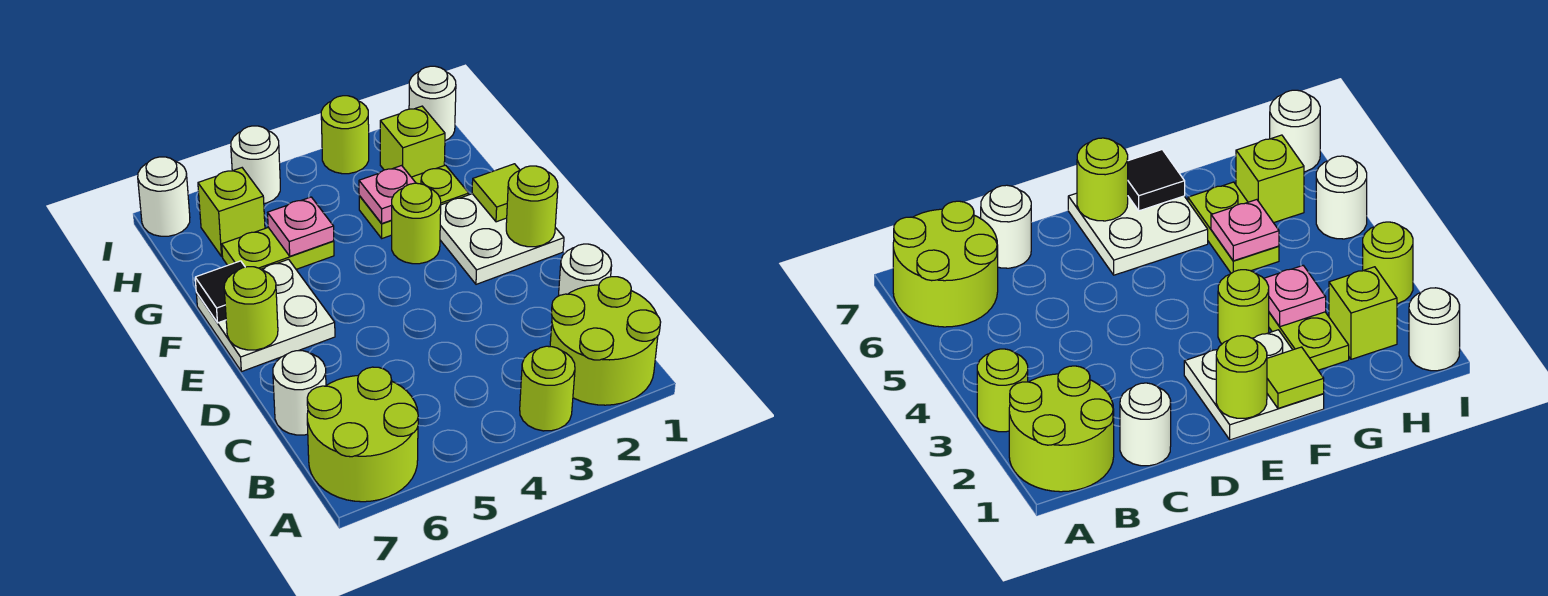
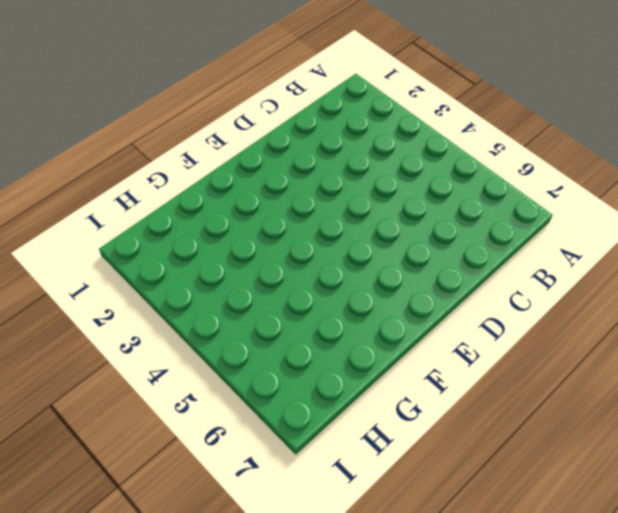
none -> lime round brick A1:B2 level 1
none -> lime round brick A3 level 1
none -> lime round brick A6:B7 level 1

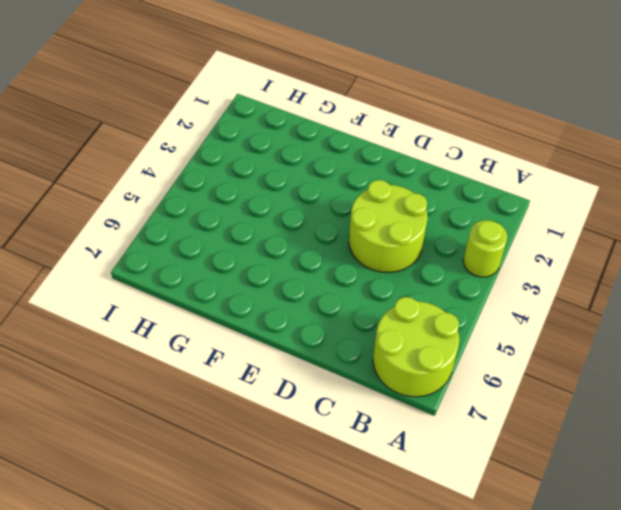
lime round brick C3:D4 level 1 -> lime round brick A1:B2 level 1
none -> white round brick C1 level 1
none -> white round brick C7 level 1
none -> white plate E1:F2 level 1

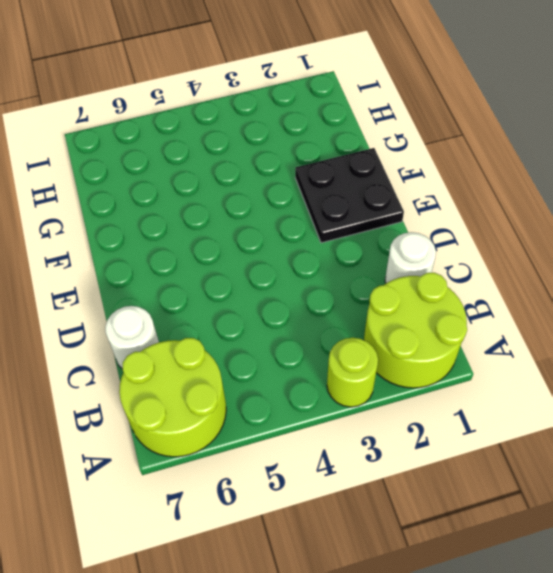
black plate E1:F2 level 1 -> white plate E1:F2 level 1
none -> white plate E6:F7 level 1
none -> lime round brick F3 level 1
none -> lime plate G2:G3 level 1

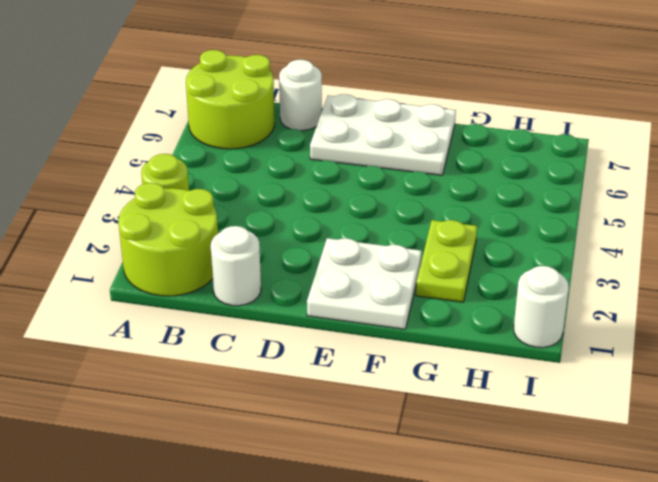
white plate D6:F7 level 1 -> white plate E6:F7 level 1
none -> lime round brick F3 level 1
none -> lime plate G5:G6 level 1
none -> lime brick H2 level 1

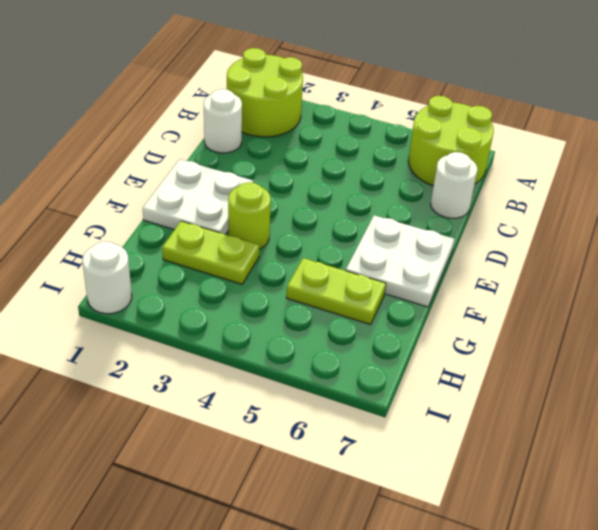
none -> lime round brick A3 level 1
none -> lime brick H2 level 1
none -> lime brick H6 level 1

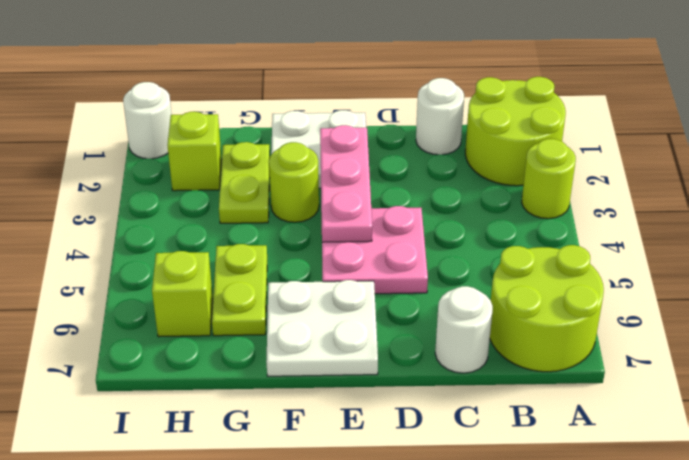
pink plate D4:E5 level 1 -> none
pink plate E2:E4 level 2 -> none
none -> lime round brick I3 level 1
none -> white round brick I5 level 1
none -> white round brick I7 level 1

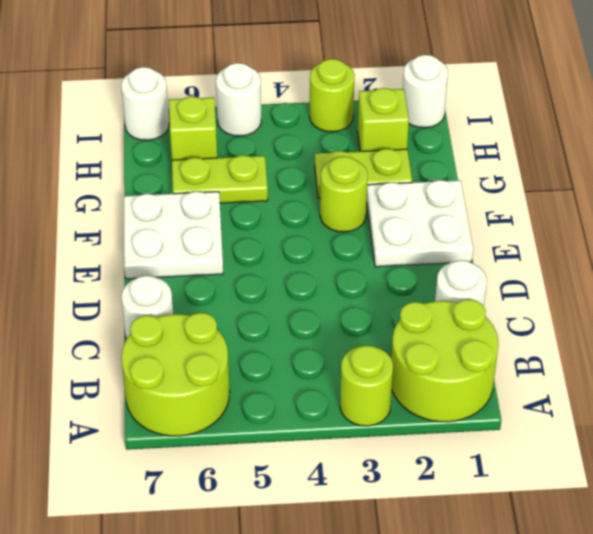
none -> lime round brick E1 level 2
none -> lime round brick E7 level 2
none -> lime tile F1 level 2

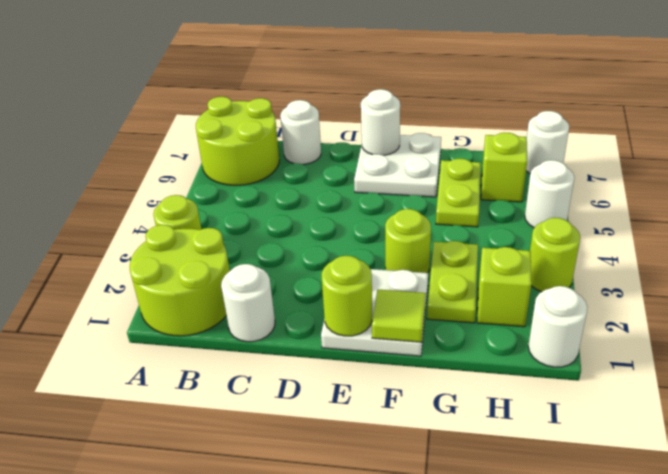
white round brick E7 level 2 -> lime round brick E7 level 2
none -> black tile F7 level 2
none -> pink plate G3 level 2
none -> pink plate G5 level 2

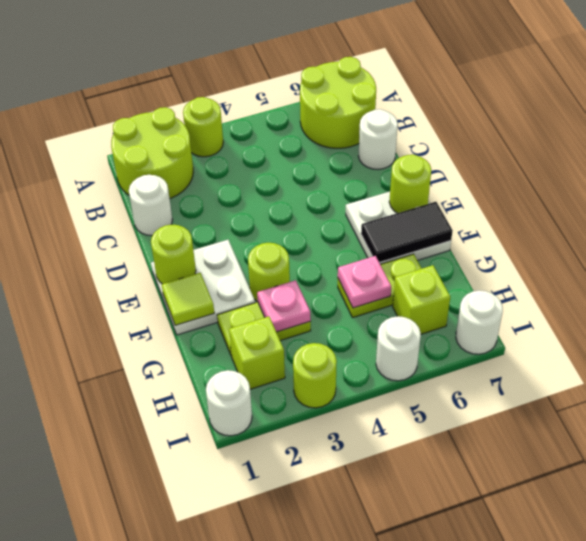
black tile F6:F7 level 2 -> black tile F7 level 2

